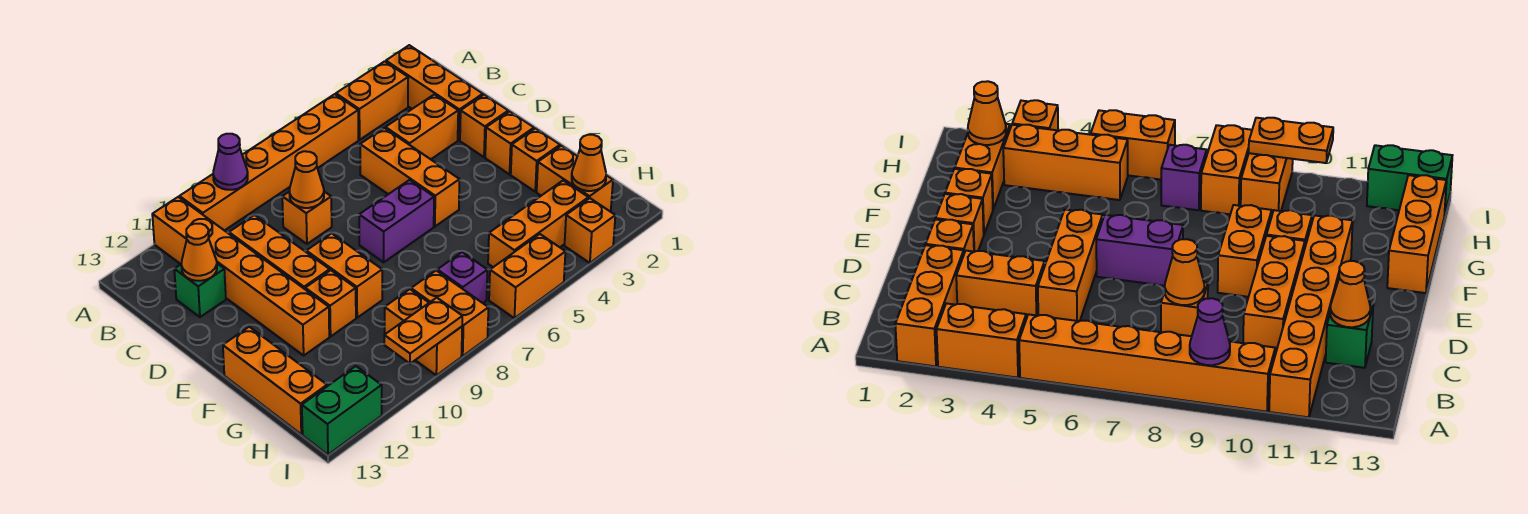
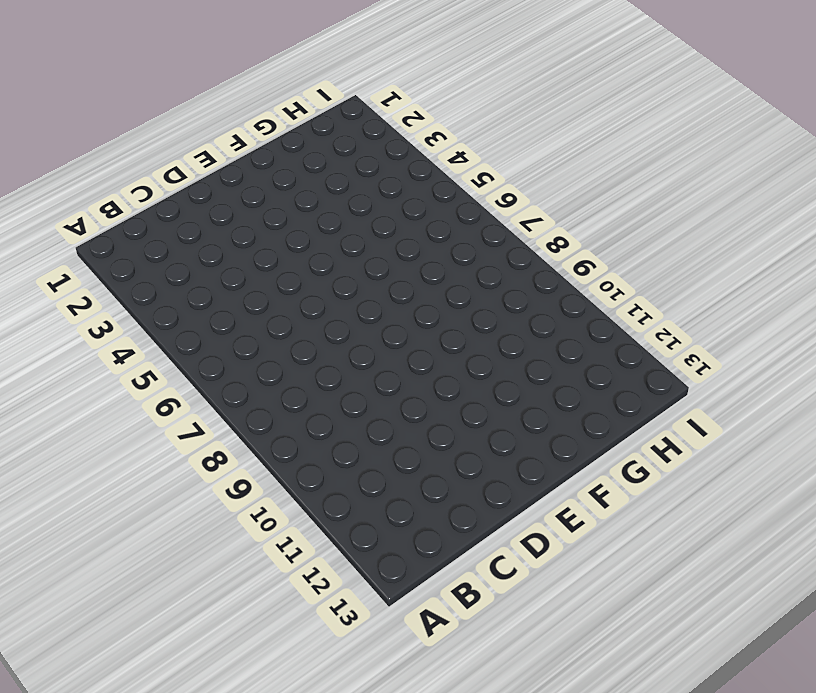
none -> orange brick A2:C2 level 1
none -> orange brick A3:A4 level 1
none -> orange brick A5:A10 level 1

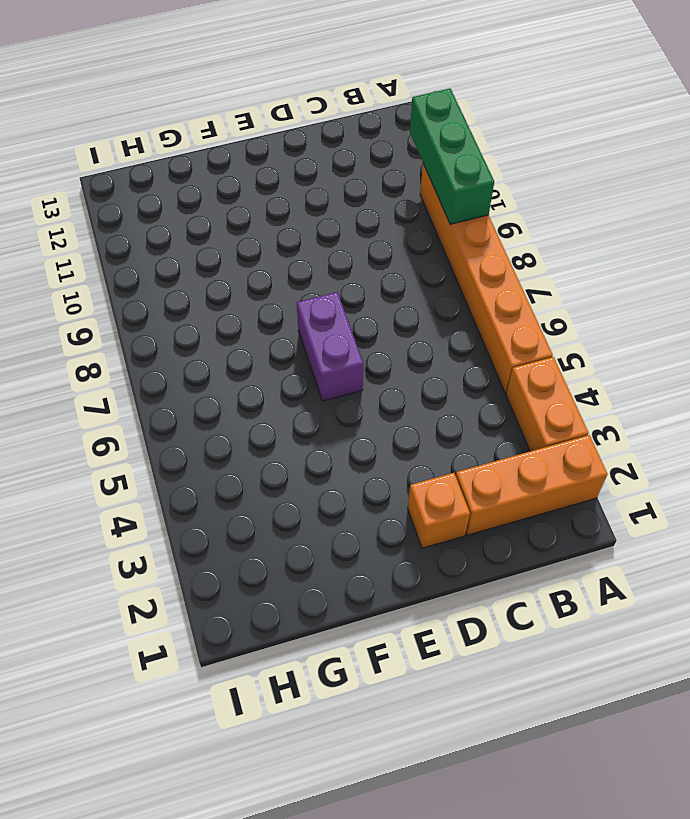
green brick A9:A11 level 2 -> purple cone A9 level 2
none -> orange brick A11:F11 level 1
none -> orange brick C3:C4 level 1
none -> orange brick C5:E5 level 1

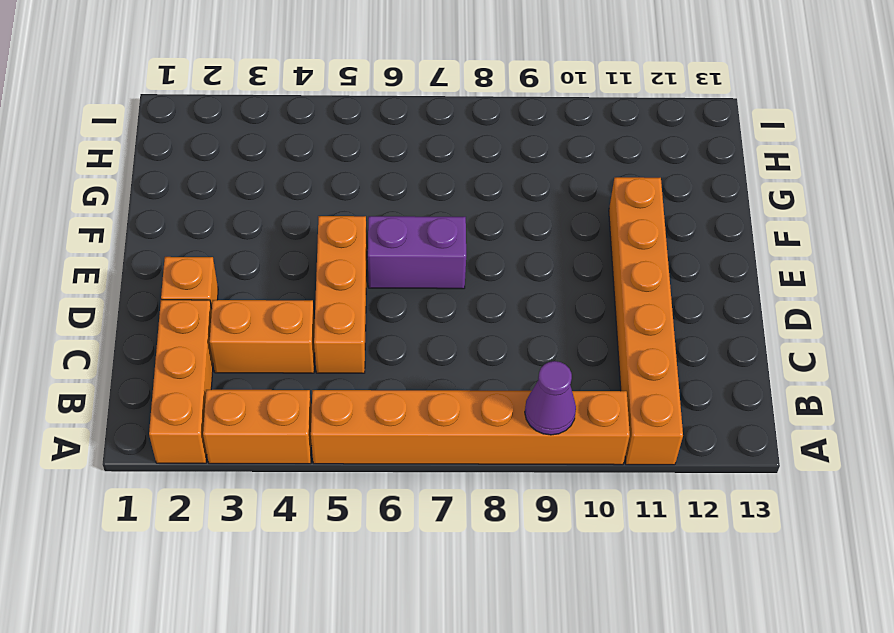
none -> orange brick C8 level 1
none -> orange brick C10:E10 level 1
none -> green brick C12 level 1

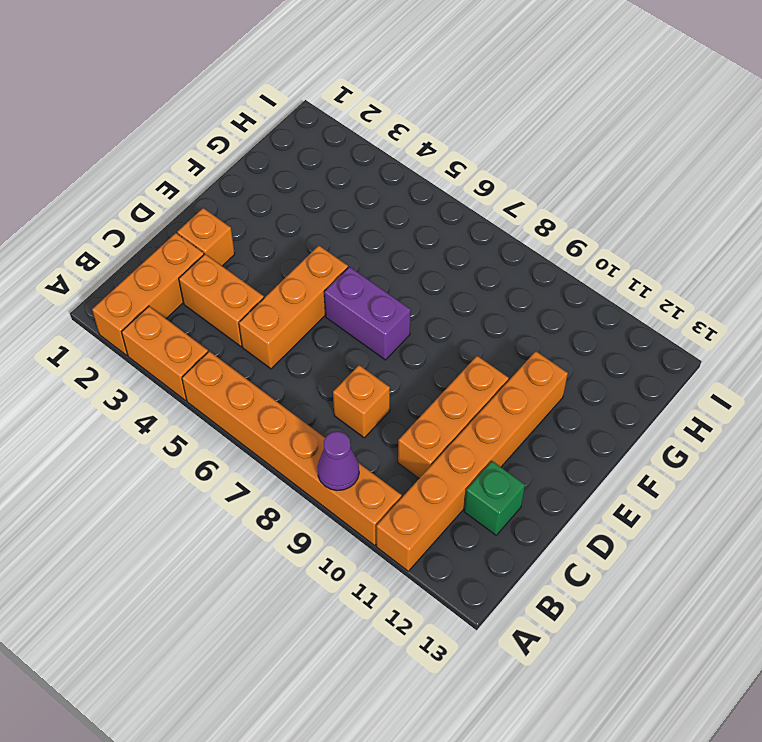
none -> orange brick E2 level 1
none -> orange brick E9:F9 level 1
none -> orange brick F2 level 1

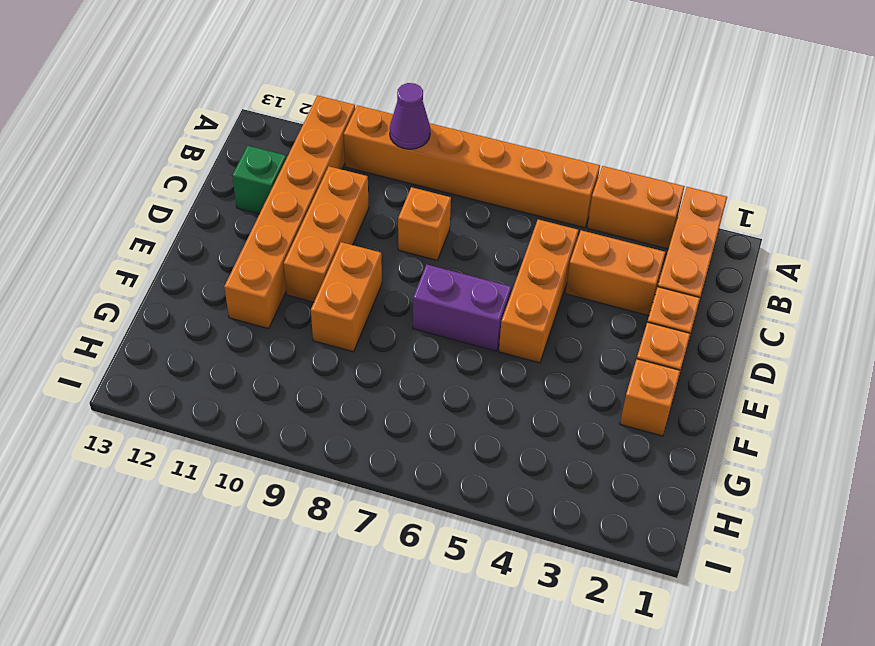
none -> orange brick F10 level 1
none -> orange brick F13:H13 level 1
none -> orange brick G2:H2 level 1

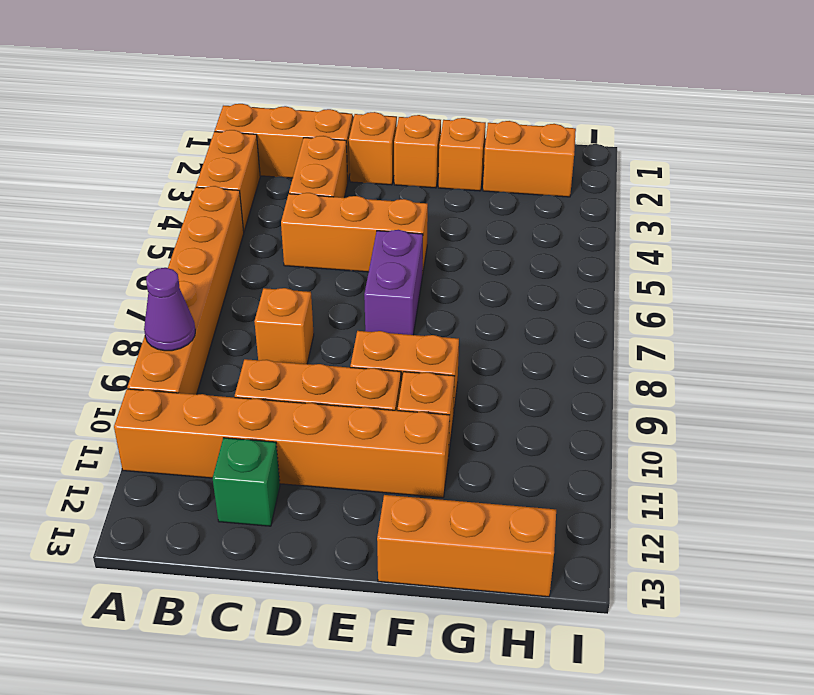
none -> orange brick H3:H5 level 1
none -> purple brick H7 level 1
none -> orange brick H8:I8 level 1

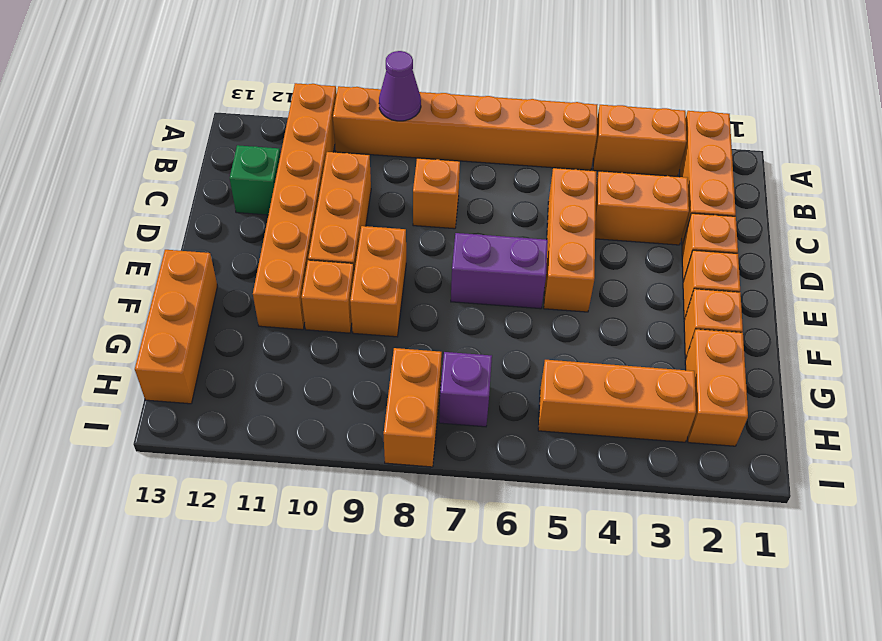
none -> orange brick H9:I9 level 1
none -> orange brick I3 level 1
none -> orange brick I5:I6 level 1

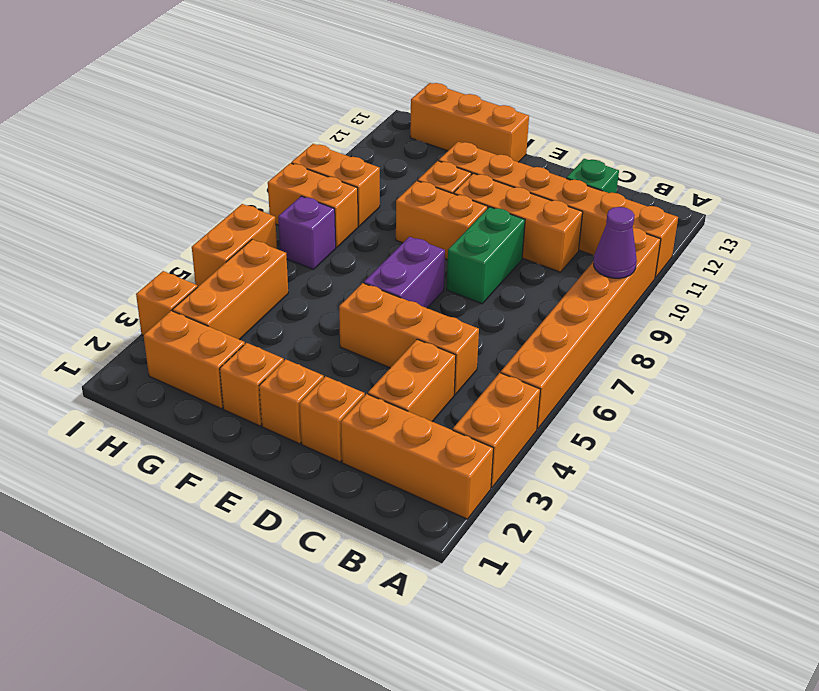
green brick D8:D9 level 1 -> green brick I12:I13 level 1
none -> orange brick C8 level 1
none -> orange cone C8 level 2
none -> orange cone C12 level 2

